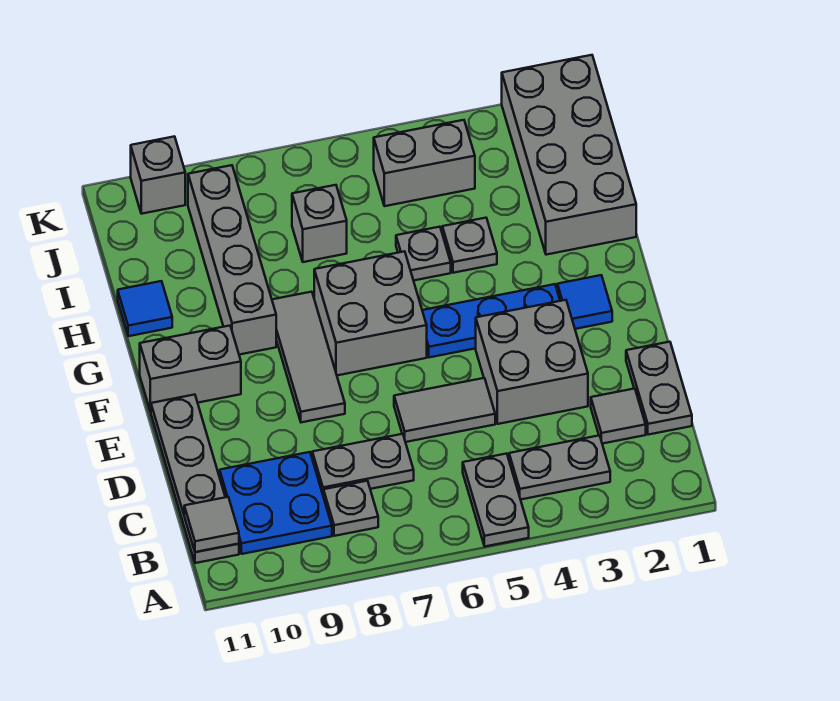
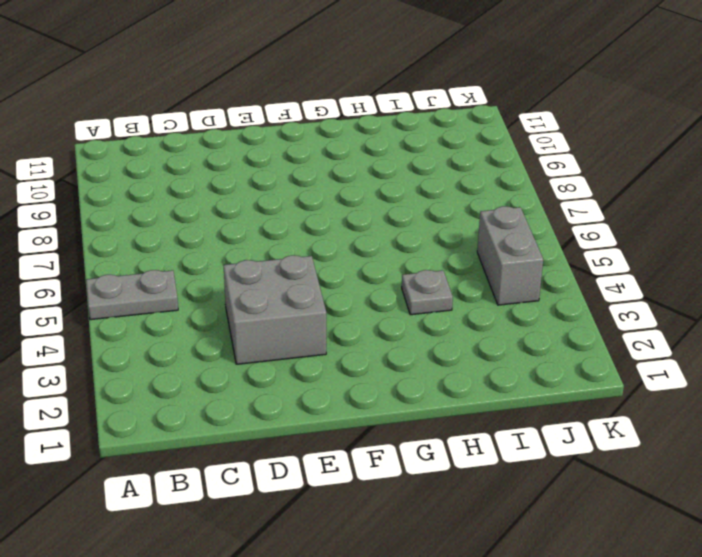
none -> grey plate B3:B4 level 1
none -> grey plate B8 level 1
none -> blue plate B9:C10 level 1

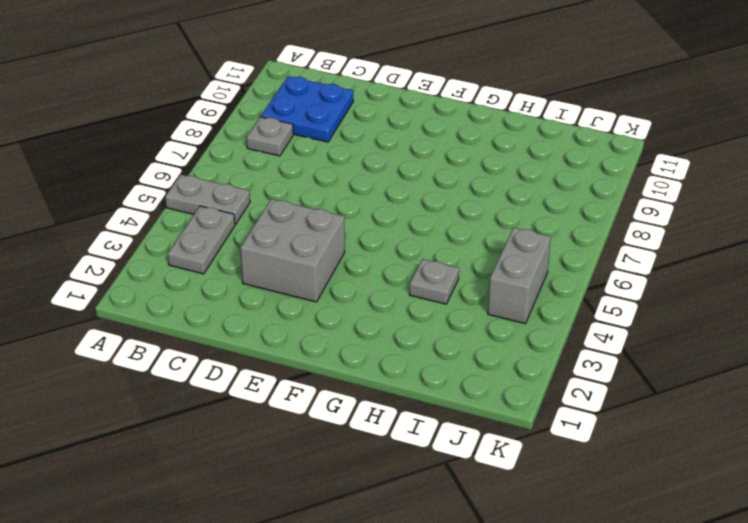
none -> grey plate B11:E11 level 1
none -> grey plate C1:D1 level 1
none -> grey tile C2 level 1

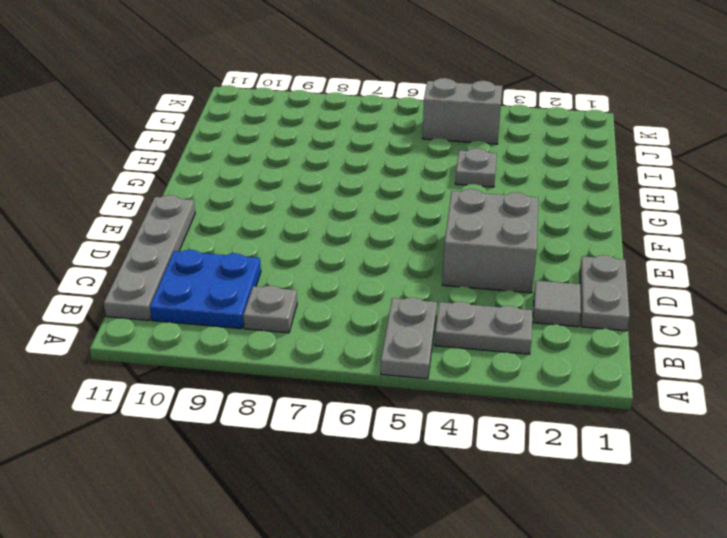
none -> grey plate C7:C8 level 1
none -> grey tile D5:D6 level 1
none -> grey tile E8:G8 level 1

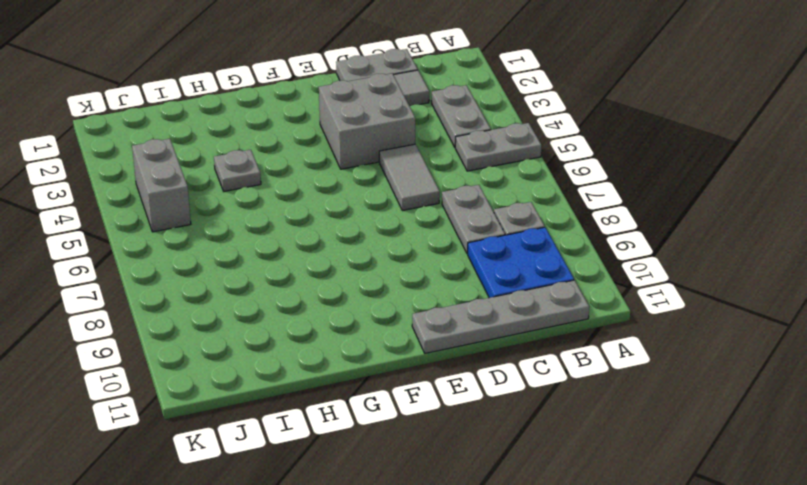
none -> grey tile E8:G8 level 1
none -> blue tile F2 level 1
none -> blue plate F3:F5 level 1

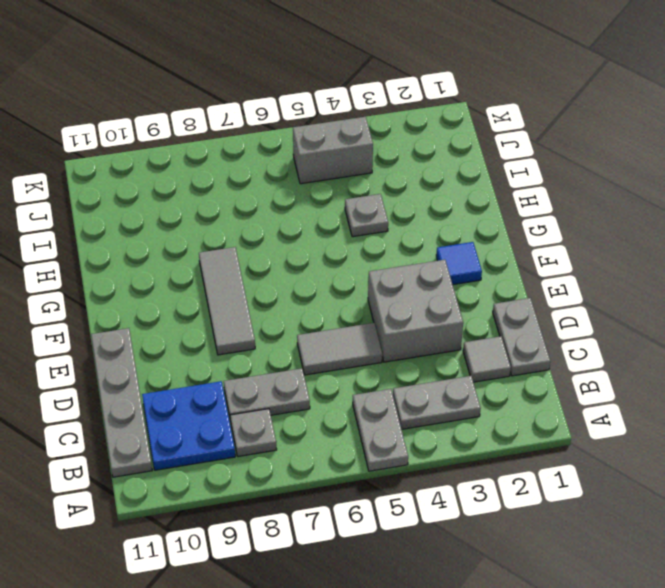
none -> blue plate F3:F5 level 1
none -> grey brick F6:G7 level 1
none -> grey brick F10:F11 level 1

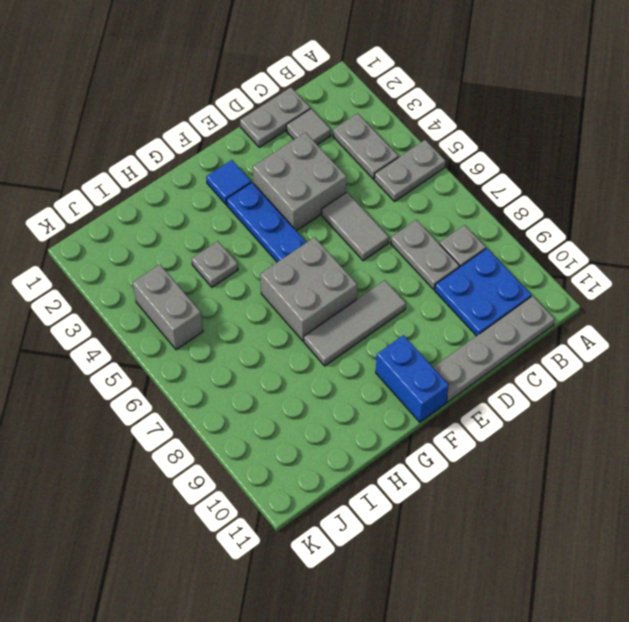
blue brick F10:F11 level 1 -> grey brick F10:F11 level 1
none -> grey brick G9:J9 level 1
none -> grey brick H1:K2 level 1
none -> grey plate H5 level 1

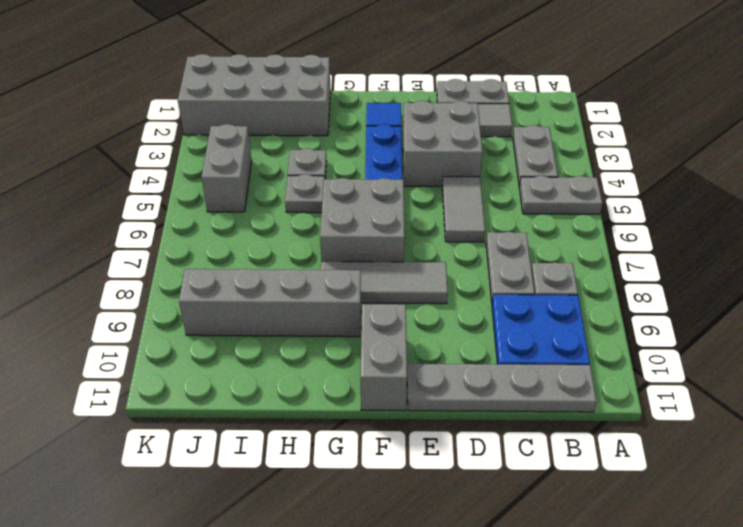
none -> blue tile H11 level 1
none -> grey brick I7 level 1
none -> grey brick K10 level 1

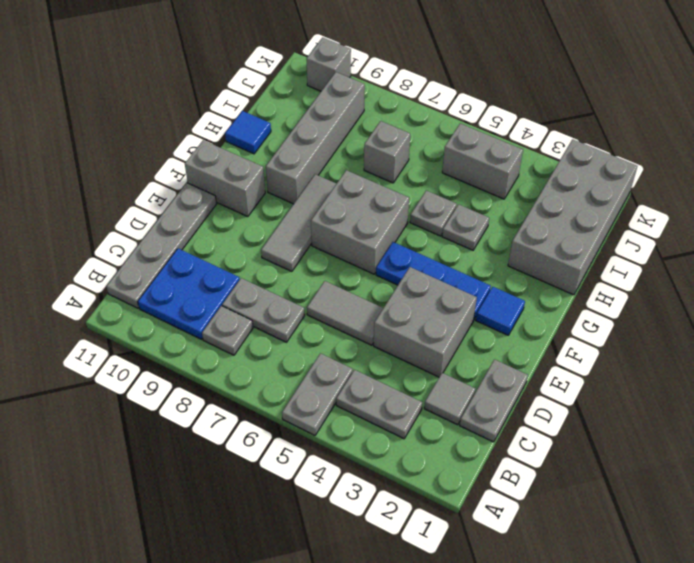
none -> grey tile B11 level 2

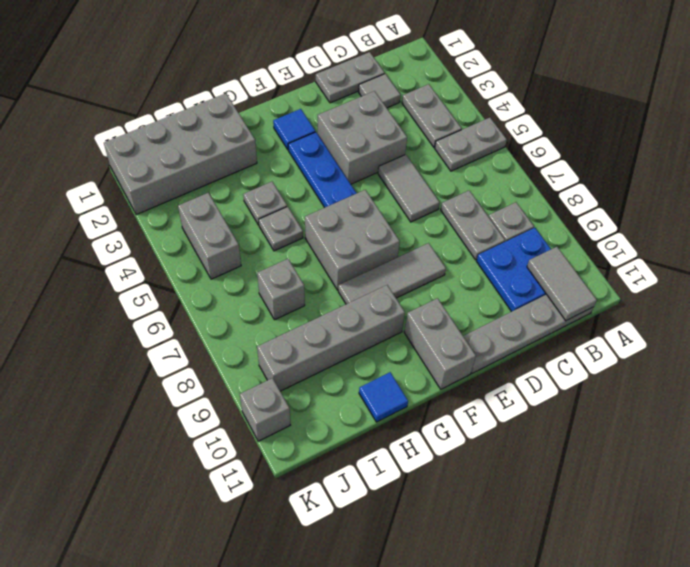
grey tile B10:B11 level 2 -> grey tile B11 level 2

